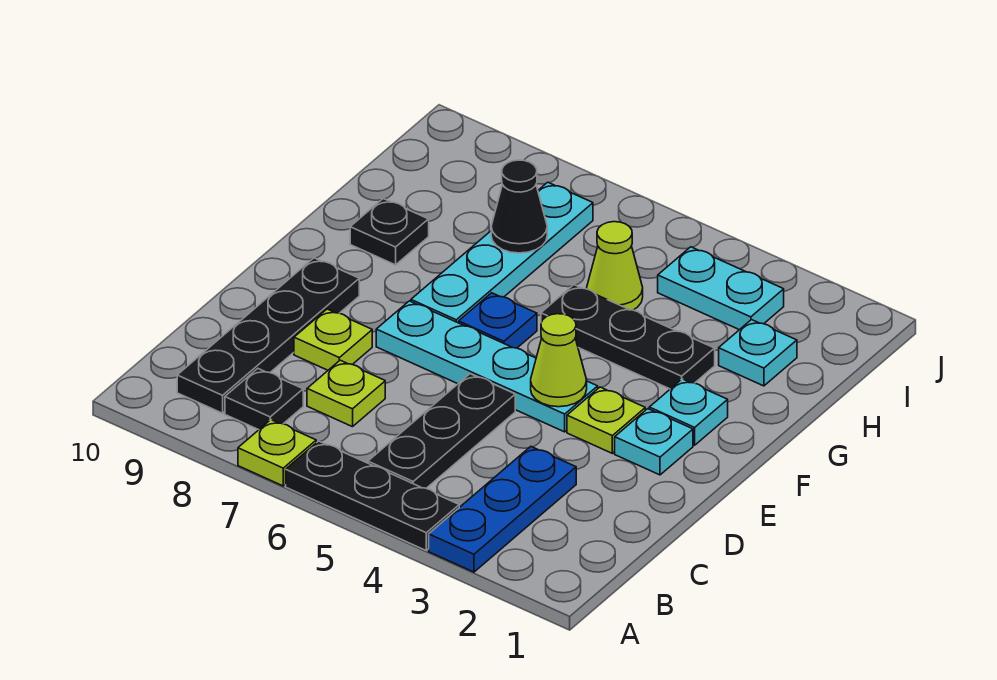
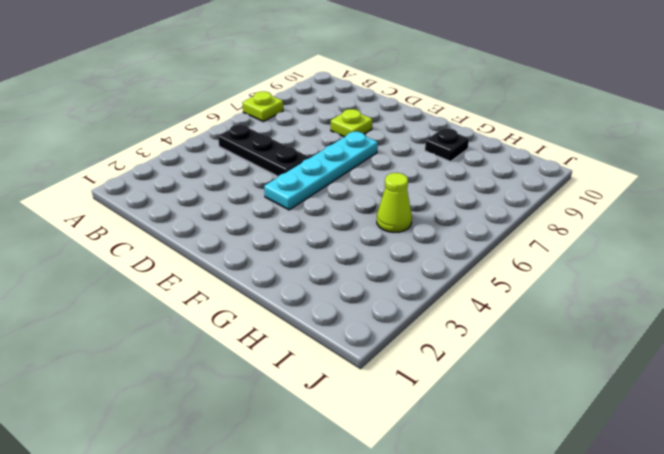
none -> blue plate A3:C3 level 1
none -> black plate A4:A6 level 1
none -> black plate B8 level 1

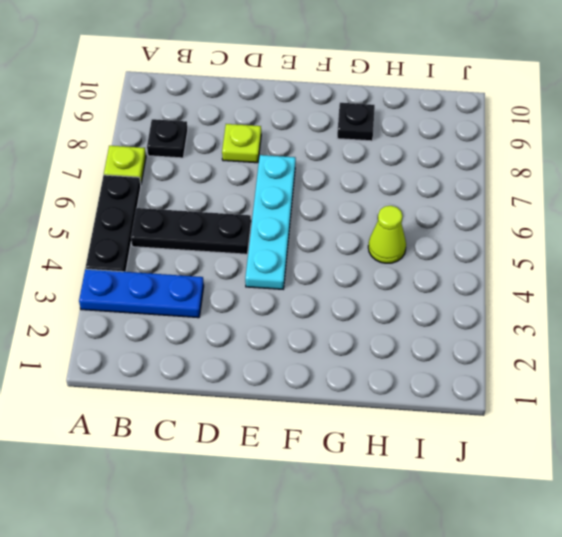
none -> black plate B9:E9 level 1
none -> lime plate C7 level 1
none -> cyan plate E2 level 1

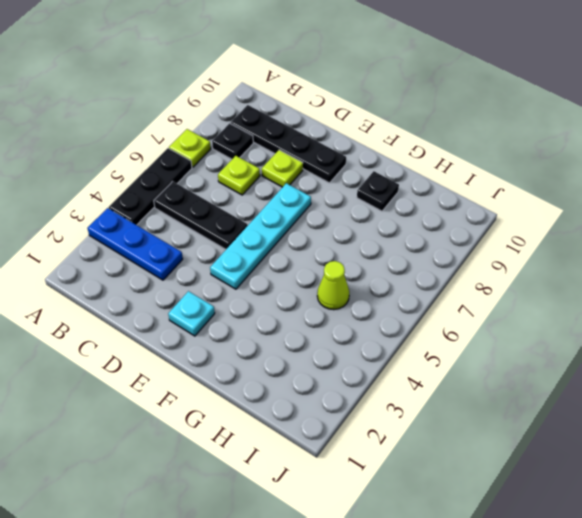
none -> lime plate E3 level 1
none -> cyan plate F2 level 1
none -> blue plate F6 level 1

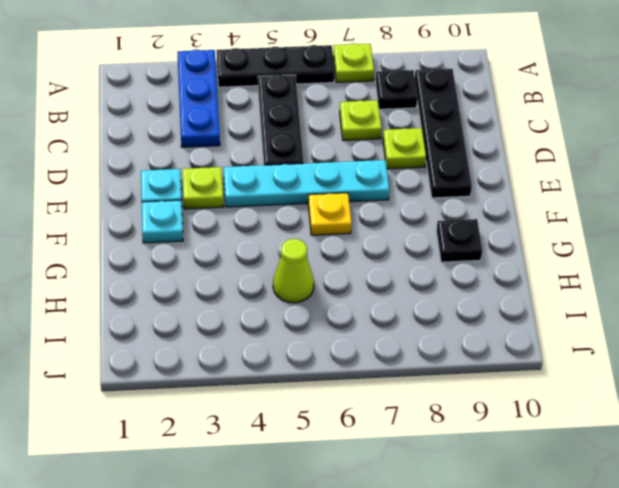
yellow plate F6 level 1 -> blue plate F6 level 1
none -> cyan plate F7:I7 level 1
none -> black plate G3:G5 level 1
none -> cyan plate H2 level 1

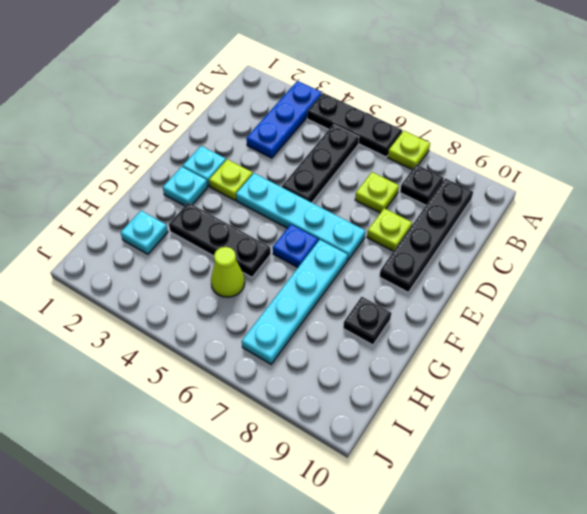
none -> cyan plate I3:I4 level 1
none -> lime cone E4 level 2
none -> black cone H7 level 2

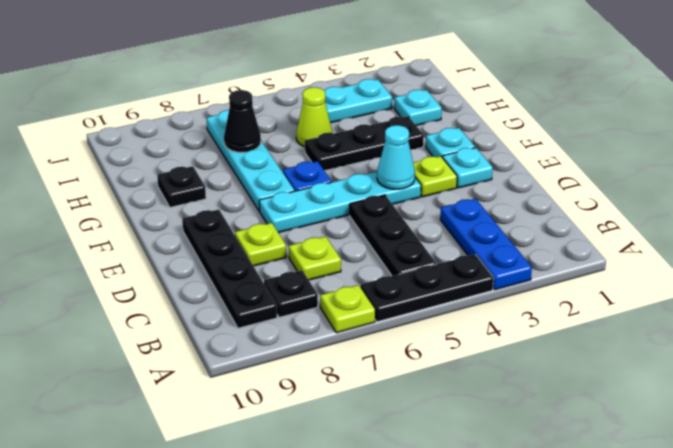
cyan cone E4 level 2 -> lime cone E4 level 2

